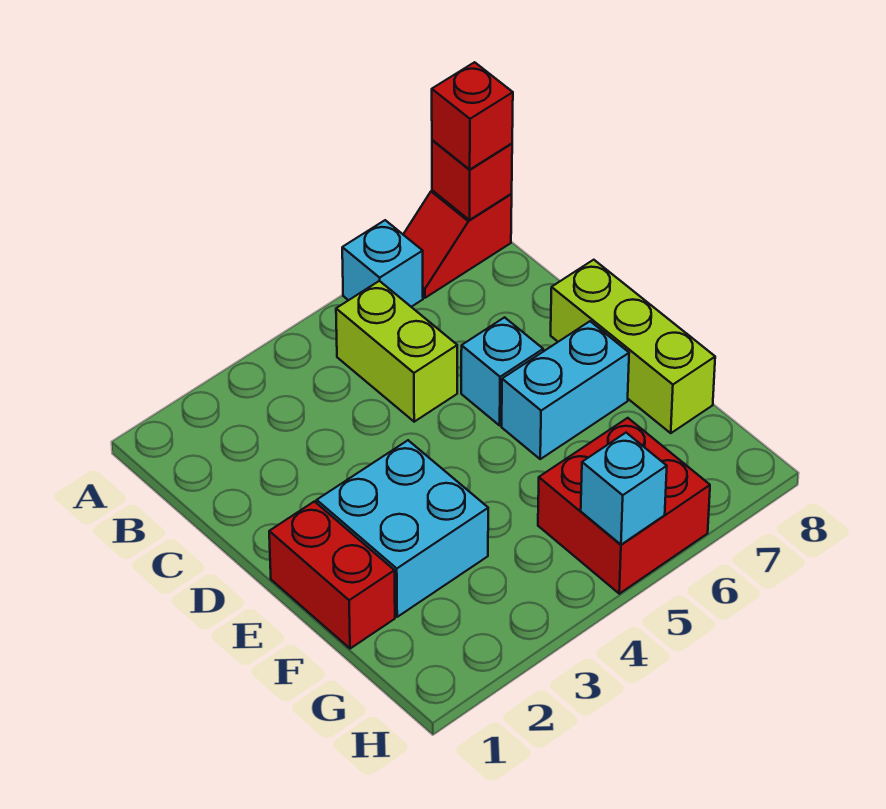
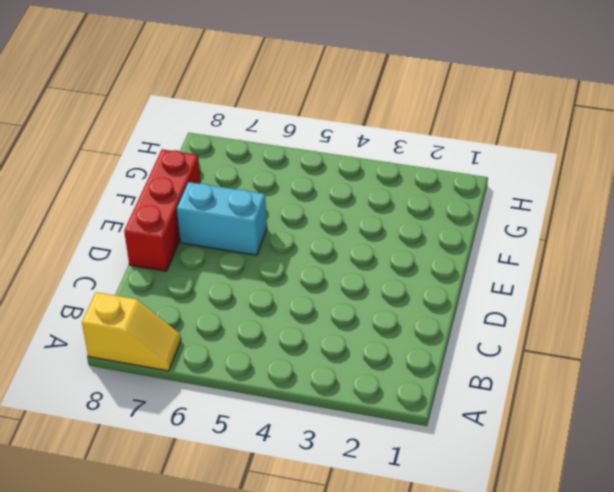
yellow slope A7:A8 level 1 top 8 -> red slope A7:A8 level 1 top 8
red brick D8:F8 level 1 -> lime brick D8:F8 level 1
none -> cyan brick A6 level 1
none -> lime brick B5:C5 level 1
none -> cyan brick D6 level 1

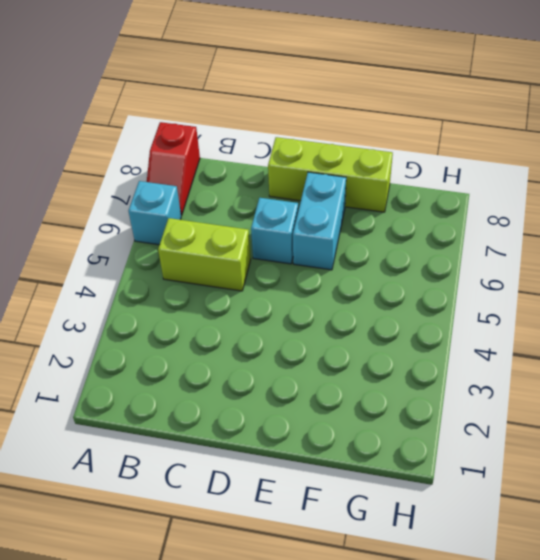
none -> red brick E1:F1 level 1
none -> cyan brick E2:F3 level 1
none -> red brick G5:H6 level 1

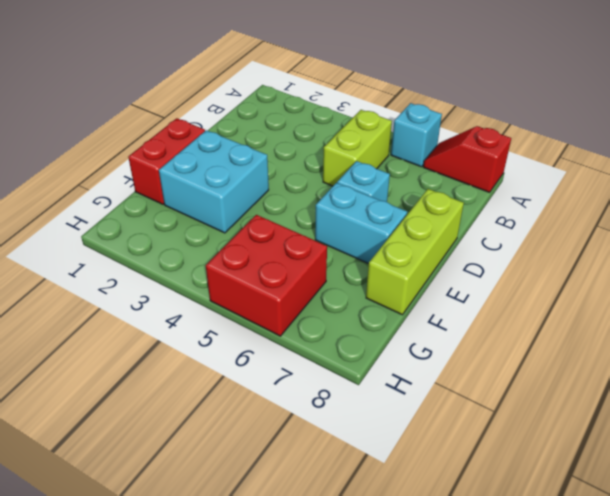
none -> red brick A8 level 2
none -> cyan brick H5 level 2
none -> red brick A8 level 3

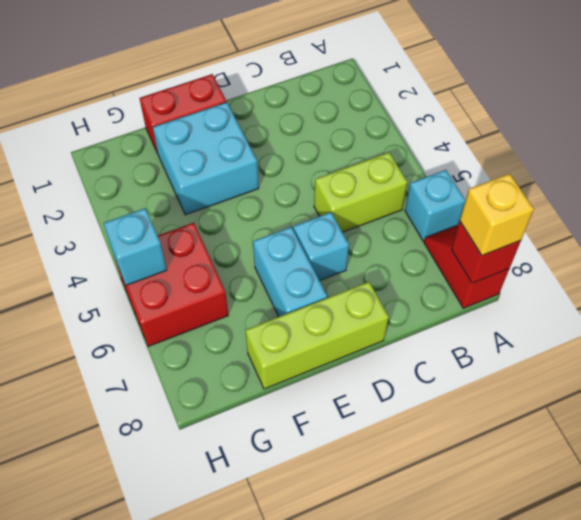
yellow brick A8 level 3 -> red brick A8 level 3

